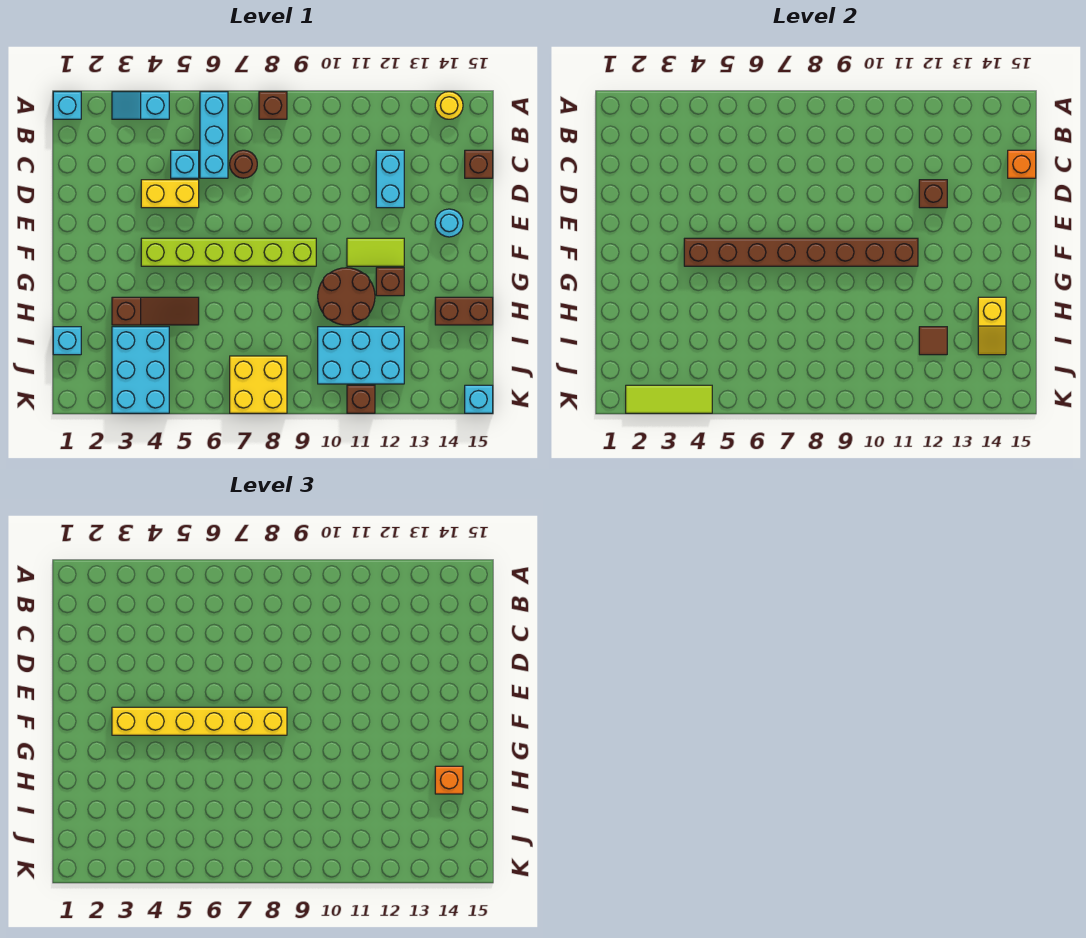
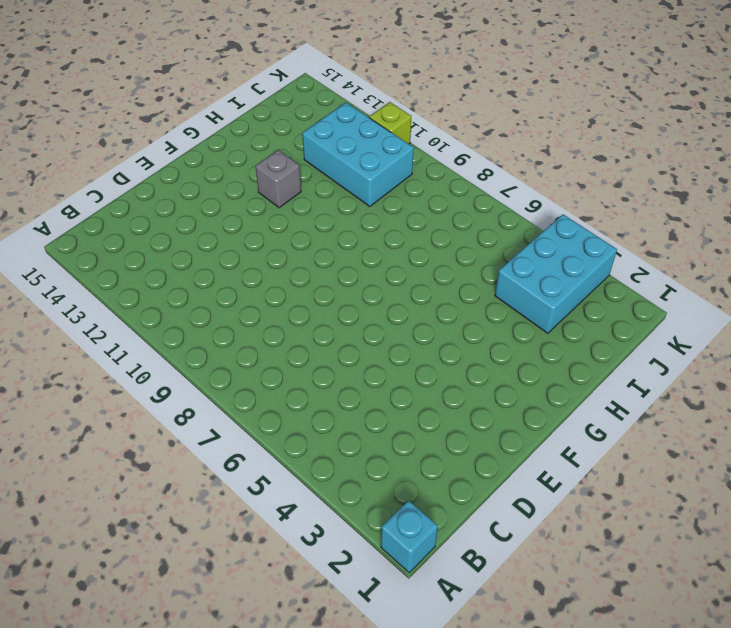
grey brick G12 level 1 -> brown brick G12 level 1
lime brick K11 level 1 -> brown brick K11 level 1
none -> cyan slope A3:A4 level 1 top 4
none -> cyan brick A6:C6 level 1
none -> brown brick A8 level 1
none -> yellow round brick A14 level 1

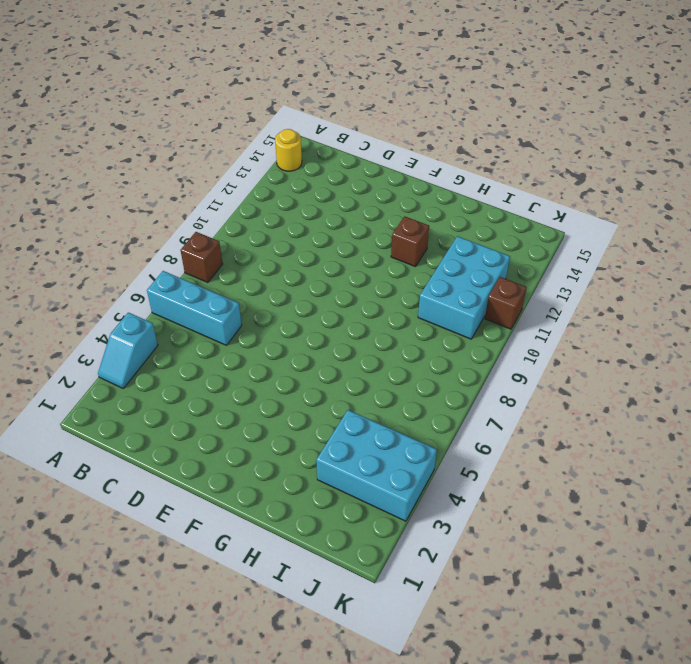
none -> cyan brick A1 level 1
none -> cyan brick C5 level 1
none -> brown round brick C7 level 1
none -> cyan brick C12:D12 level 1

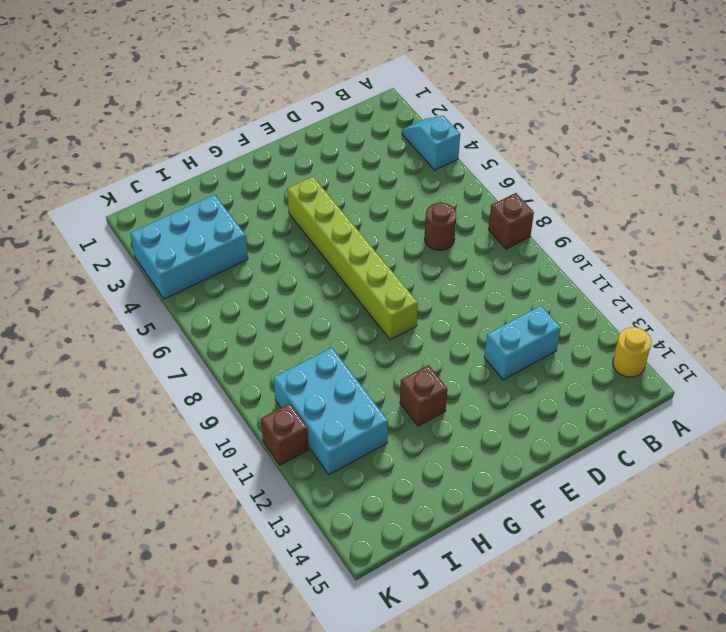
none -> cyan brick A1 level 1
none -> cyan brick A6:C6 level 1
none -> cyan brick C5 level 1
none -> brown brick C15 level 1

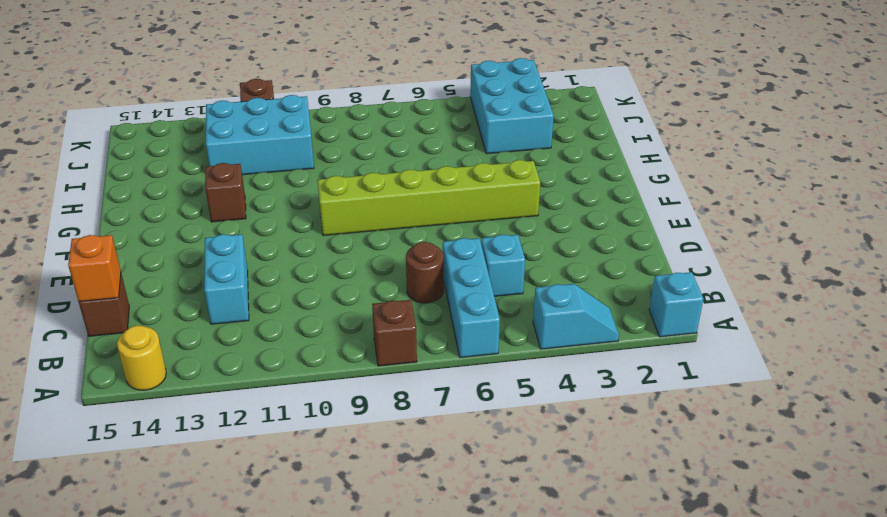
none -> yellow brick D4:D5 level 1
none -> cyan round brick E14 level 1
none -> lime tile F11:F12 level 1
none -> brown round brick G10:H11 level 1

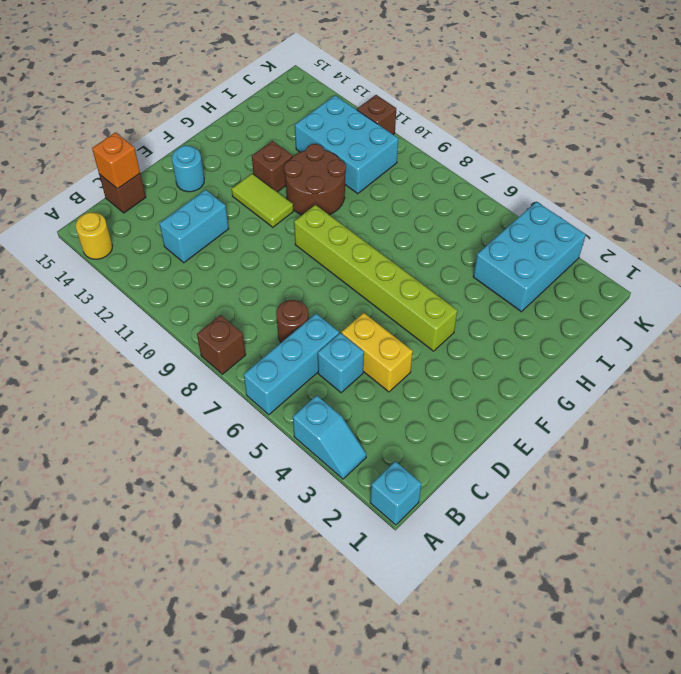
none -> brown slope H3:H5 level 1 top 3
none -> brown brick H14:H15 level 1
none -> cyan brick I1 level 1
none -> yellow brick J7:K8 level 1

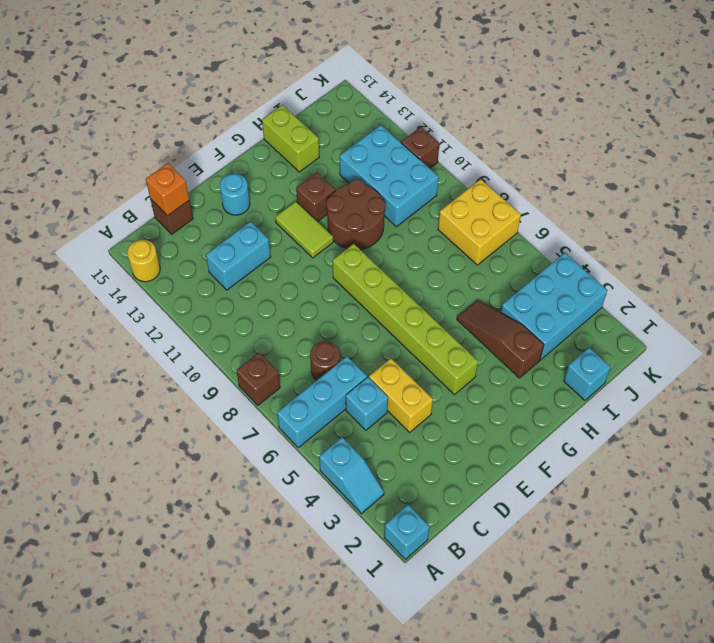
lime brick H14:H15 level 1 -> brown brick H14:H15 level 1
none -> cyan brick K15 level 1
none -> brown brick D12 level 2
none -> brown brick F4:F11 level 2
none -> yellow slope H14:I14 level 2 top H

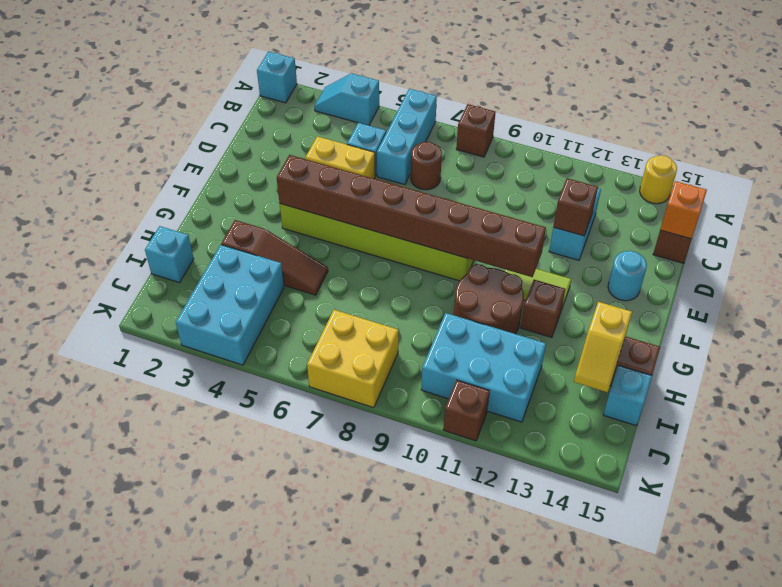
cyan brick I15 level 1 -> cyan brick K15 level 1
none -> brown tile I12 level 2
none -> lime tile K2:K4 level 2
none -> yellow brick F3:F8 level 3
none -> orange brick H14 level 3

